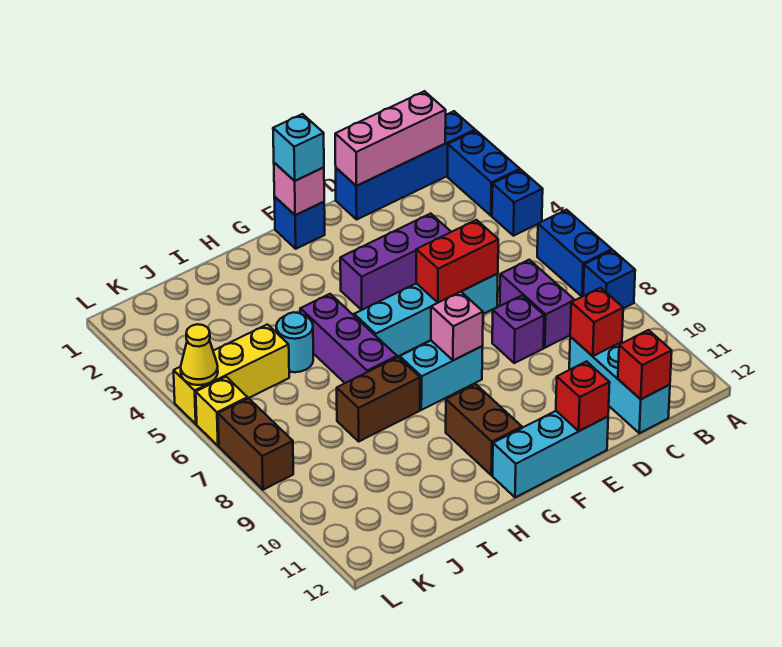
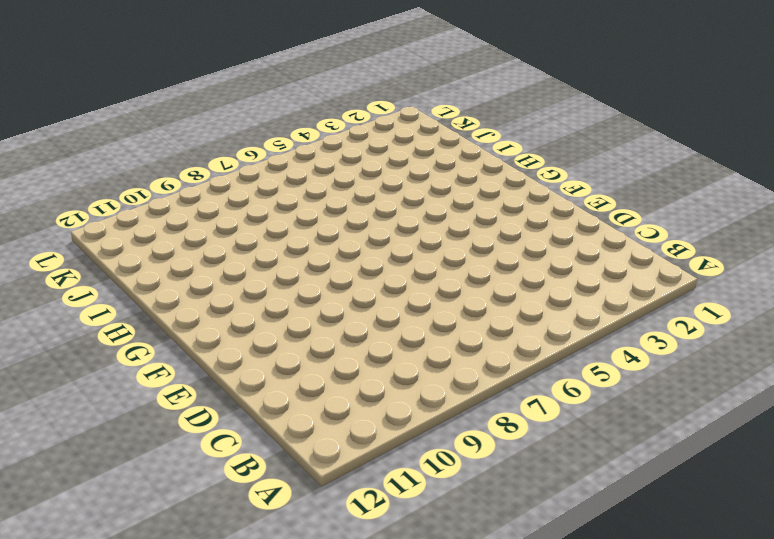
none -> blue brick A1:D1 level 1
none -> blue brick A2:A3 level 1
none -> blue brick A4 level 1

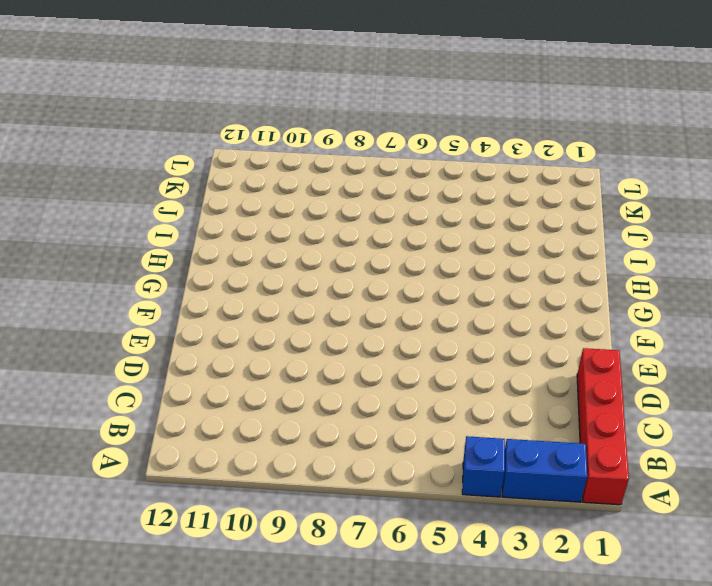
red brick A1:D1 level 1 -> blue brick A1:D1 level 1
none -> blue brick A6:A7 level 1
none -> blue brick A8 level 1
none -> purple brick C7:C8 level 1

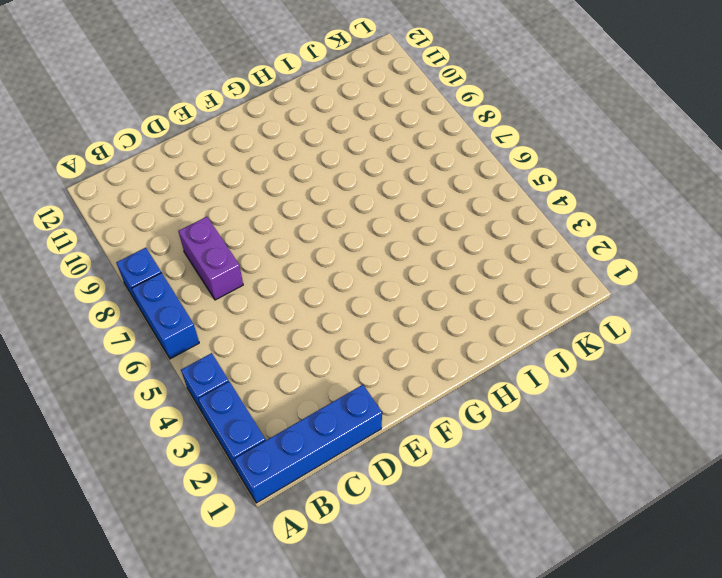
none -> cyan brick C10:C12 level 1
none -> purple brick D4:F4 level 1
none -> cyan brick D6:G6 level 1

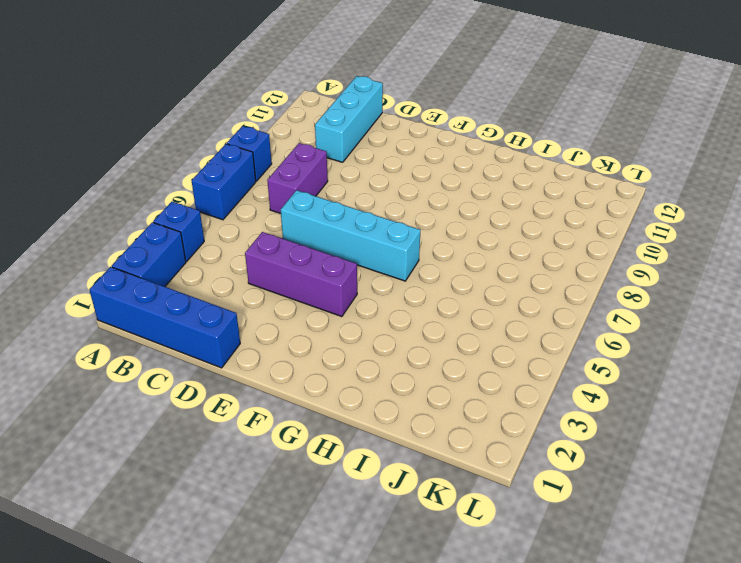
none -> purple brick D8 level 1
none -> cyan brick E12:G12 level 1
none -> blue brick F1 level 1

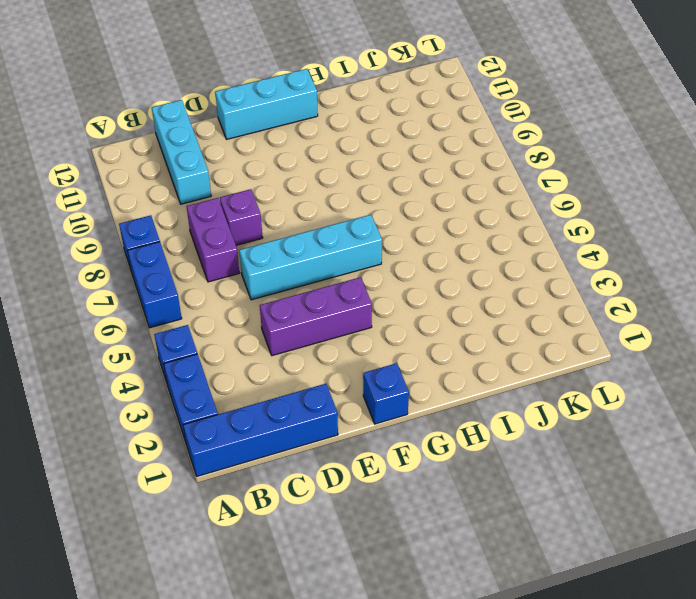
none -> cyan brick F8:G8 level 1
none -> brown brick G10:G11 level 1
none -> purple brick H5:H7 level 1

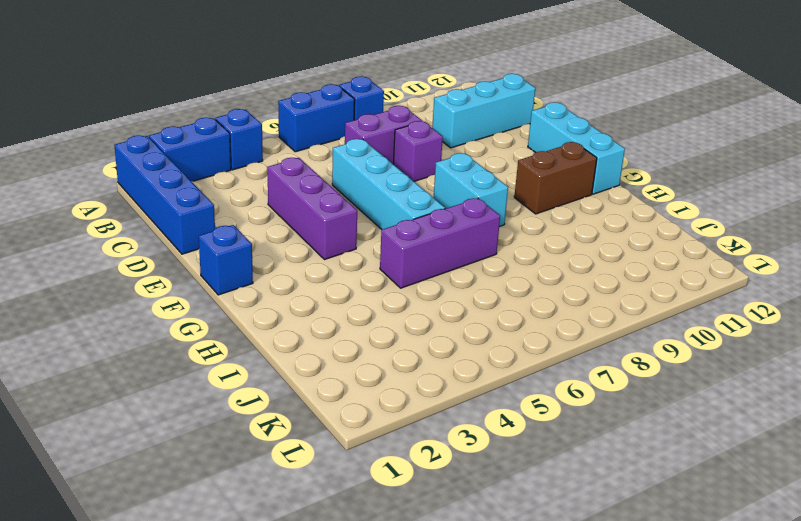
none -> brown brick H8:I8 level 1
none -> cyan round brick I5 level 1
none -> yellow brick J5:L5 level 1

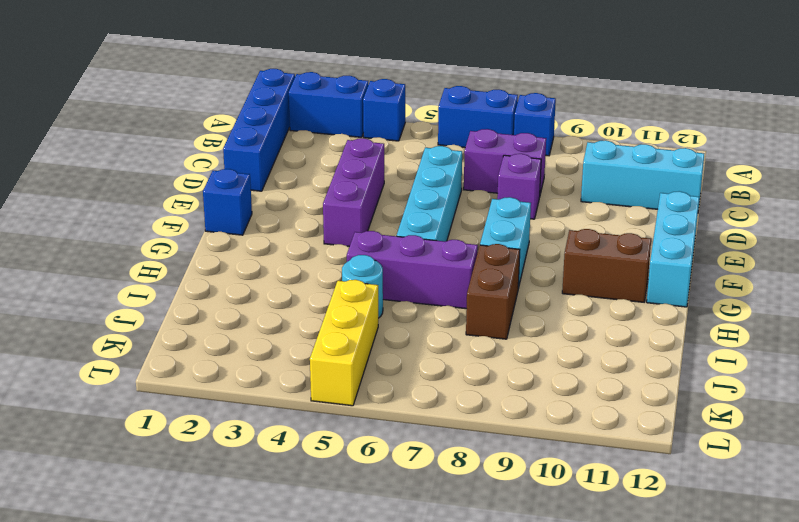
none -> yellow brick L6 level 1
none -> brown brick L7:L8 level 1
none -> pink brick B1:D1 level 2

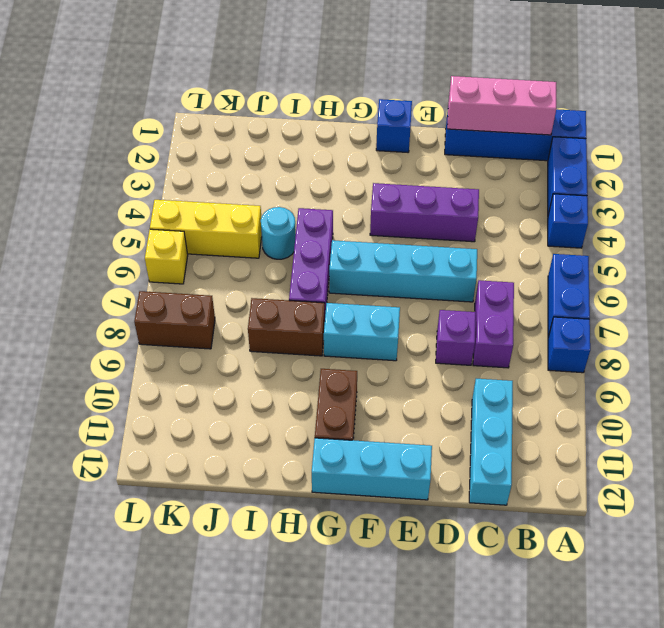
brown brick K8:L8 level 1 -> brown brick L7:L8 level 1
none -> red brick C10 level 2
none -> red brick C12 level 2
none -> red brick D6:E6 level 2

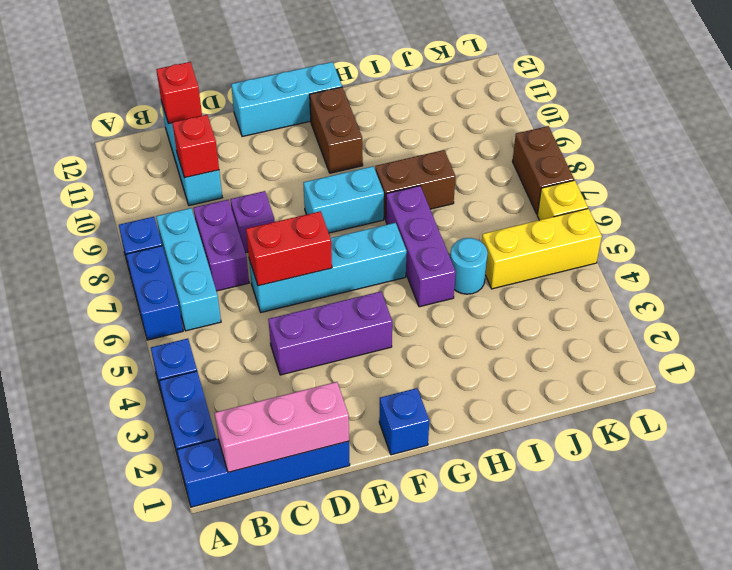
cyan brick B6:B8 level 1 -> none
none -> red brick E12 level 2
none -> pink brick F1 level 2
none -> pink brick F8 level 2

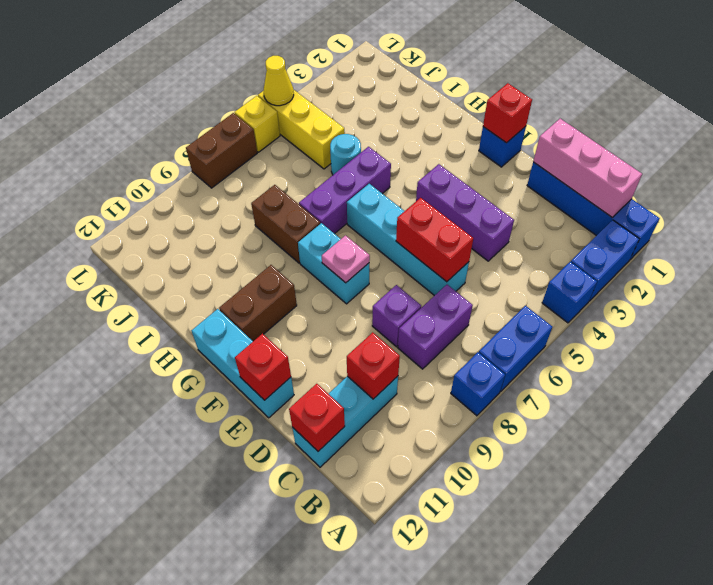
red brick F1 level 2 -> pink brick F1 level 2
pink plate F8 level 2 -> pink brick F8 level 2
none -> cyan brick F1 level 3

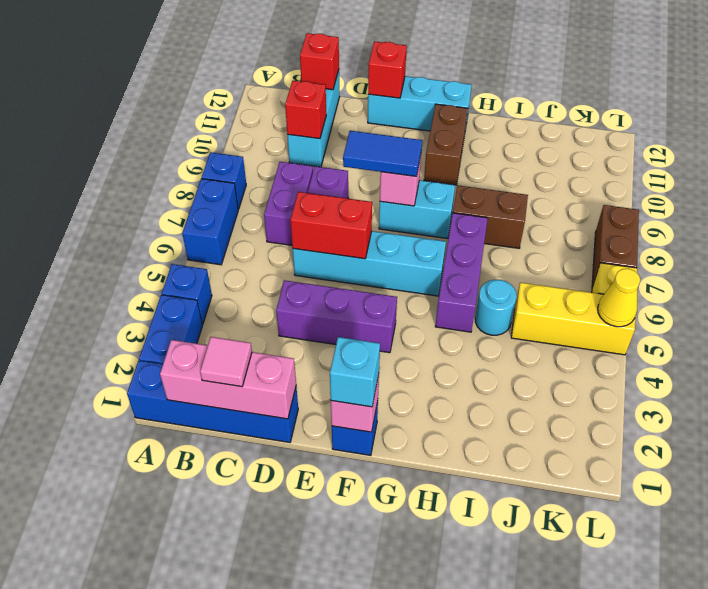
pink tile C1 level 3 -> none
blue tile E8:F8 level 3 -> none

